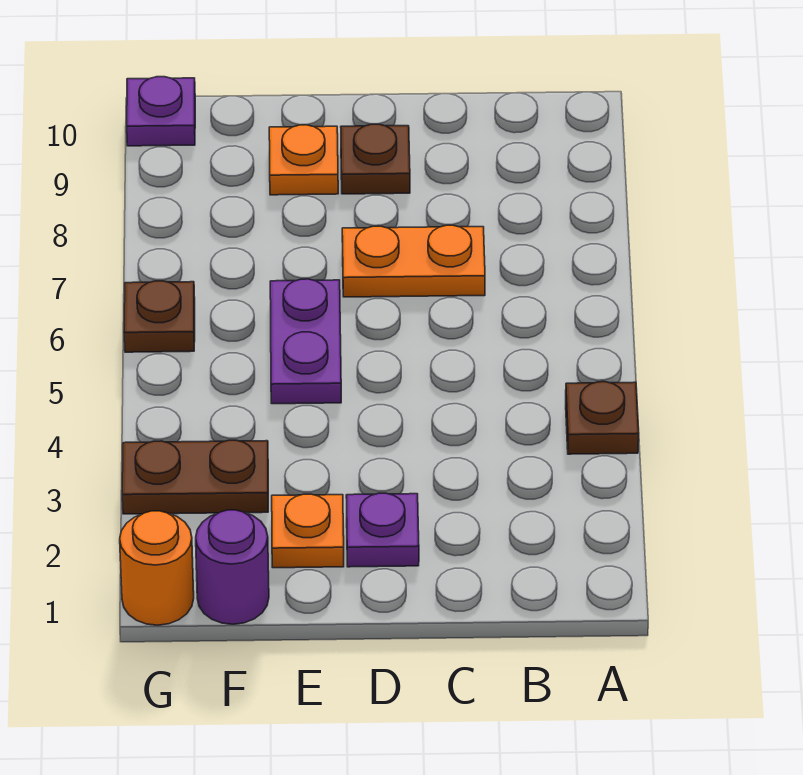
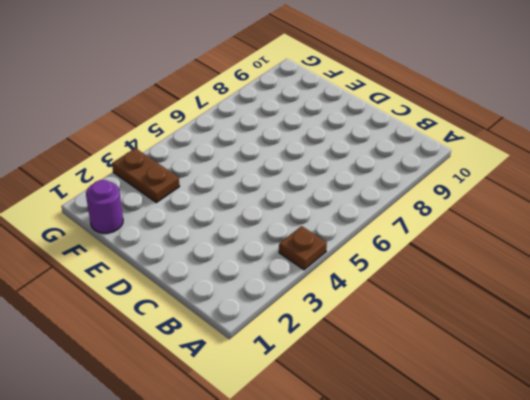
none -> orange plate C7:D7 level 1
none -> purple plate D2 level 1
none -> brown plate D9 level 1

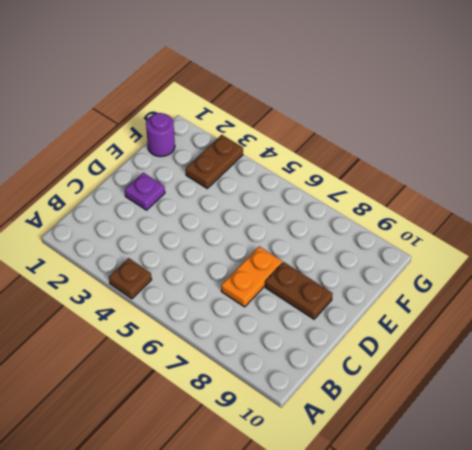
brown plate D8:D9 level 1 -> brown plate D9 level 1
none -> orange plate E2 level 1
none -> purple plate E5:E6 level 1
none -> orange plate E9 level 1

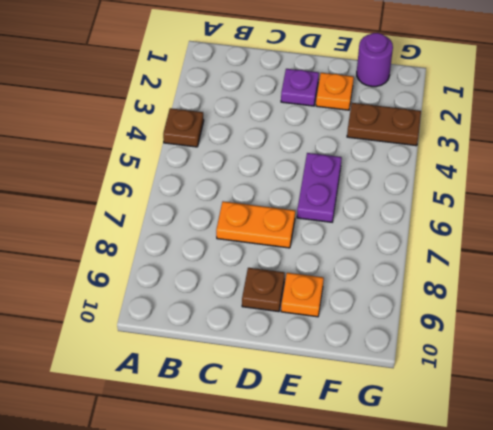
none -> orange round brick G1 level 1
none -> brown plate G6 level 1
none -> purple plate G10 level 1

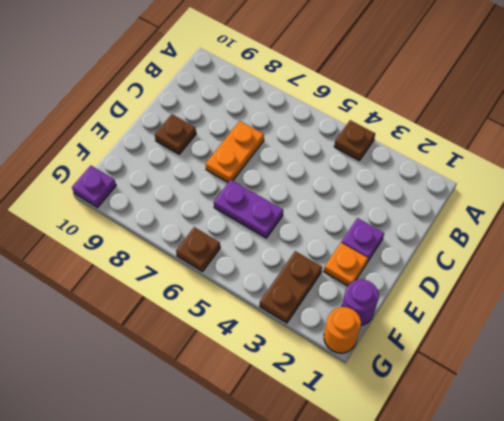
none -> orange plate E9 level 1

